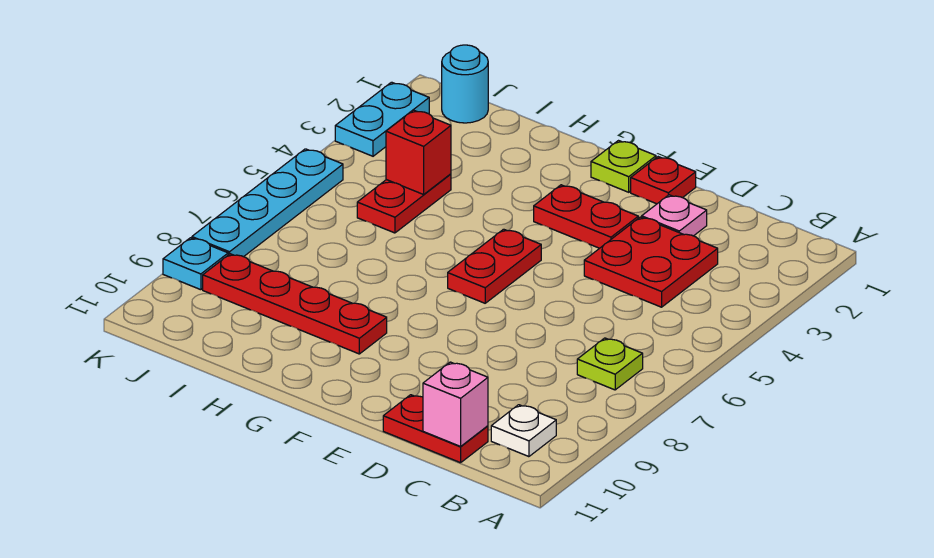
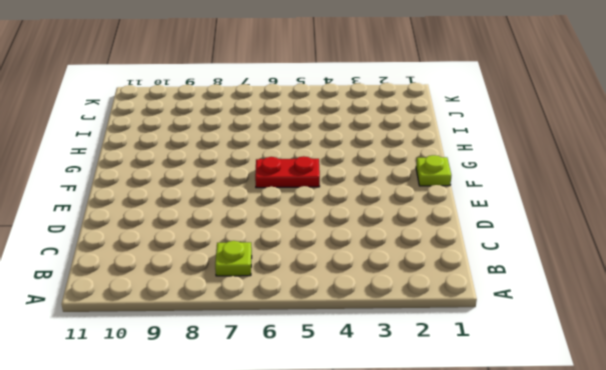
none -> white plate B10 level 1
none -> red plate C3:D4 level 1
none -> red plate C11:D11 level 1

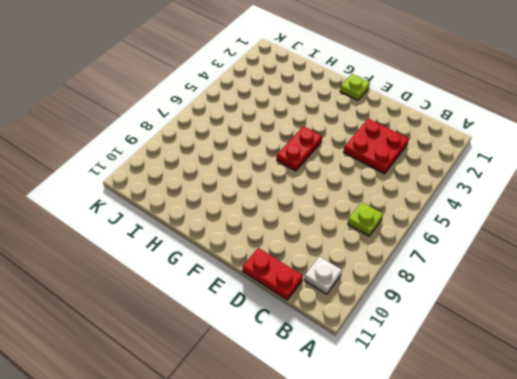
none -> pink plate D2 level 1
none -> red plate E1 level 1
none -> red plate E3:F3 level 1

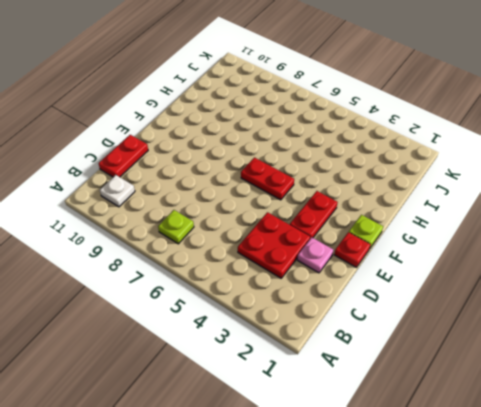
none -> red plate G9:J9 level 1
none -> red plate I4:I5 level 1
none -> cyan round brick J1 level 1

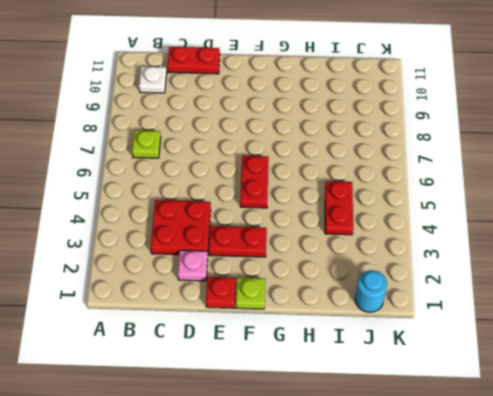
none -> red plate G9:J9 level 1
none -> cyan plate K2:K3 level 1
none -> cyan plate K5:K8 level 1

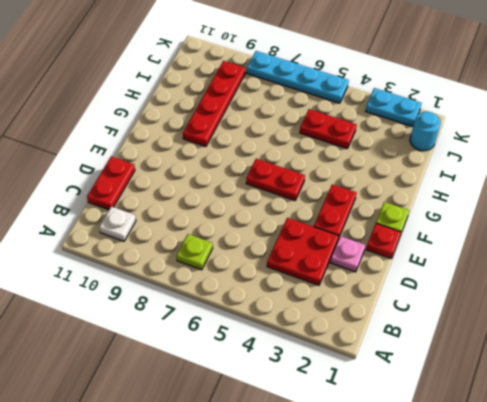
none -> cyan plate K9 level 1
none -> pink brick C11 level 2
none -> red brick I4 level 2

